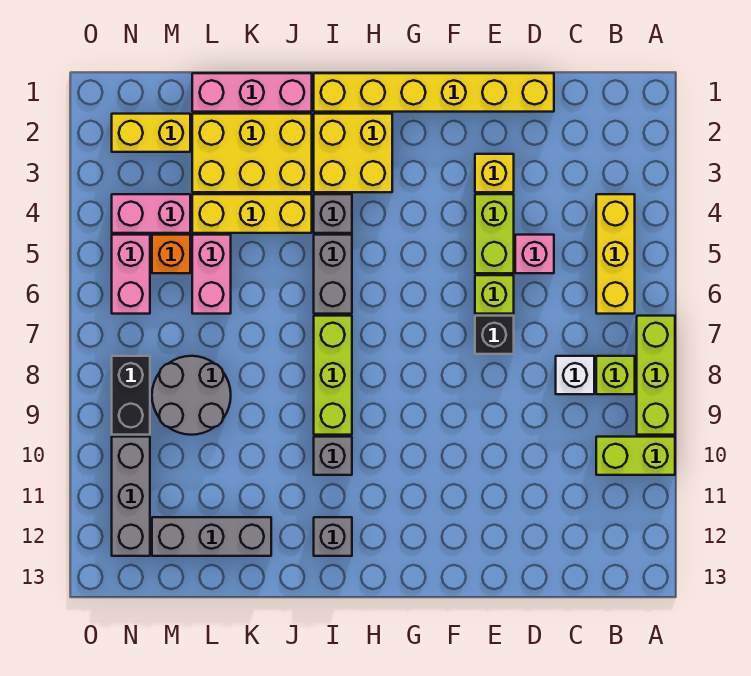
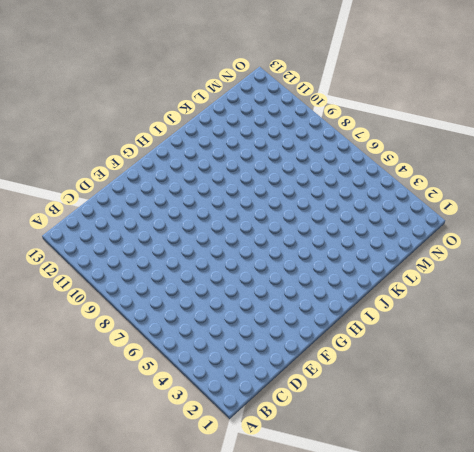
none -> lime brick A7:A9 level 1
none -> lime brick A10:B10 level 1
none -> yellow brick B4:B6 level 1

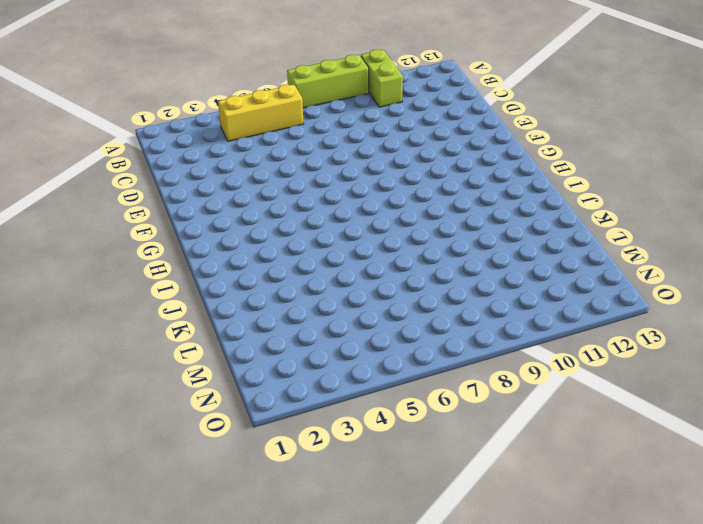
none -> lime brick B8 level 1
none -> white brick C8 level 1
none -> yellow brick D1:I1 level 1

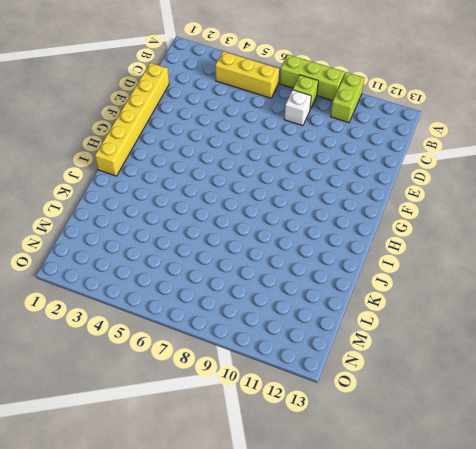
none -> pink brick D5 level 1
none -> yellow brick E3 level 1
none -> lime brick E4:E5 level 1

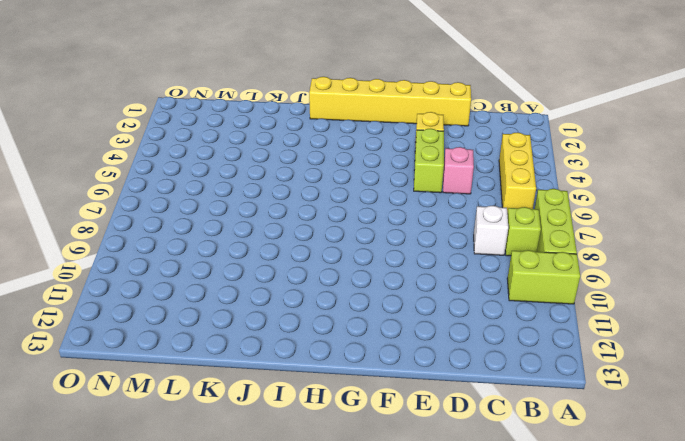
none -> lime brick E6 level 1
none -> black brick E7 level 1
none -> yellow brick H2:I3 level 1

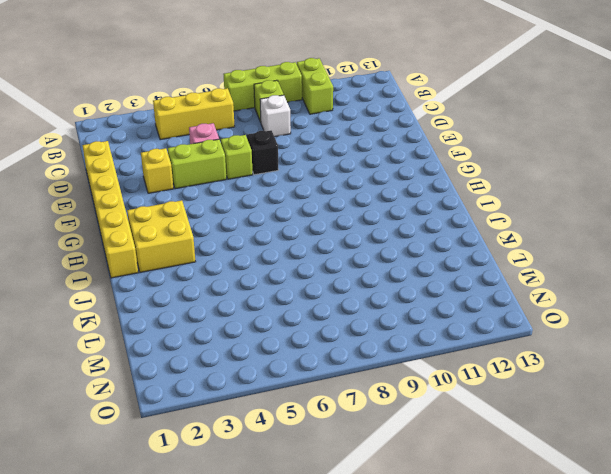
none -> grey brick I4 level 1
none -> grey brick I5:I6 level 1
none -> lime brick I7:I9 level 1

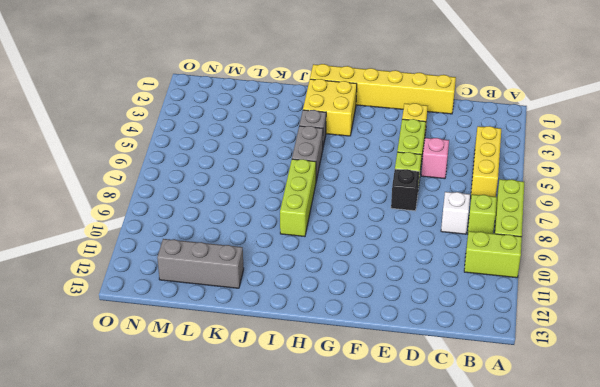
none -> grey brick I10 level 1
none -> grey brick I12 level 1
none -> pink brick J1:L1 level 1

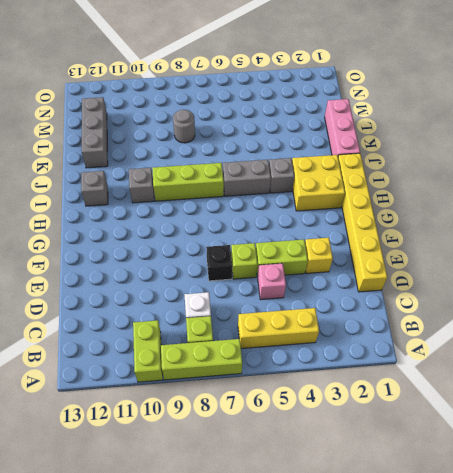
grey round brick L8 level 1 -> grey round brick L8:M9 level 1
none -> yellow brick J2:L3 level 1
none -> yellow brick J4:L4 level 1
none -> pink brick L5:L6 level 1

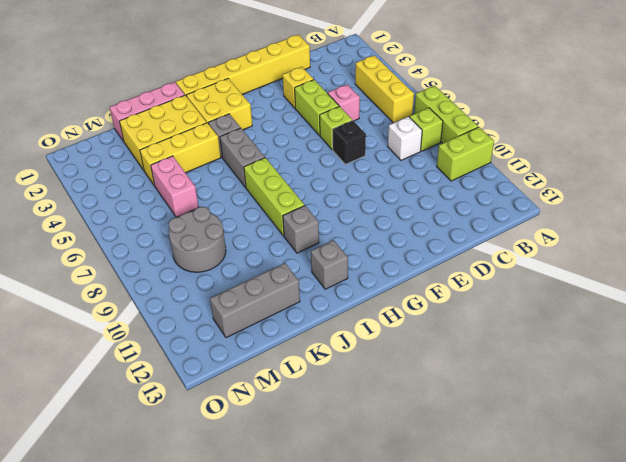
none -> yellow brick M2:N2 level 1
none -> pink brick M4:N4 level 1
none -> orange brick M5 level 1

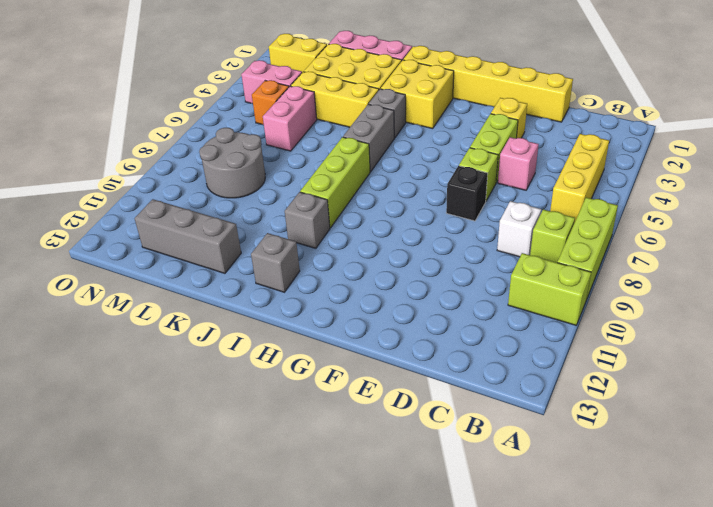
none -> pink brick N5:N6 level 1
none -> black brick N8:N9 level 1
none -> grey brick N10:N12 level 1

